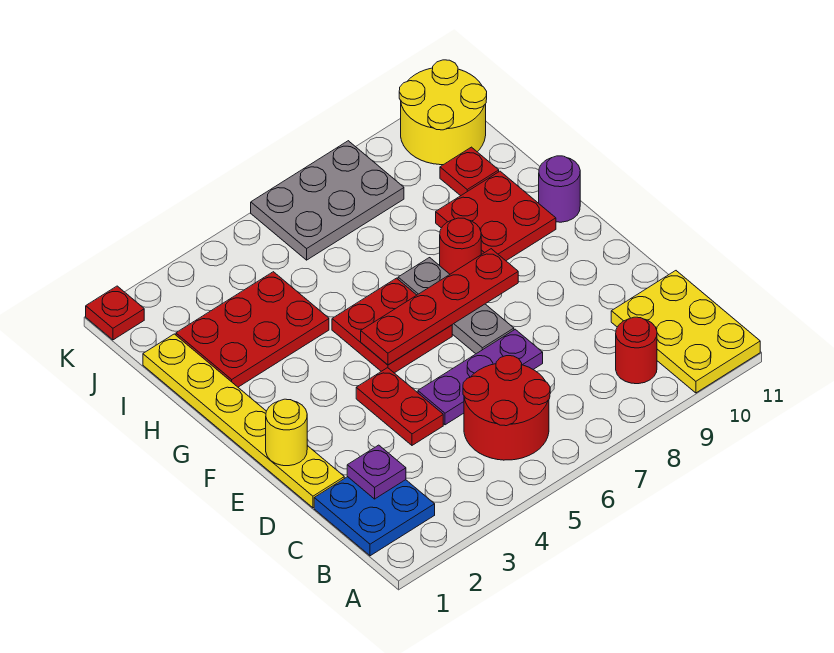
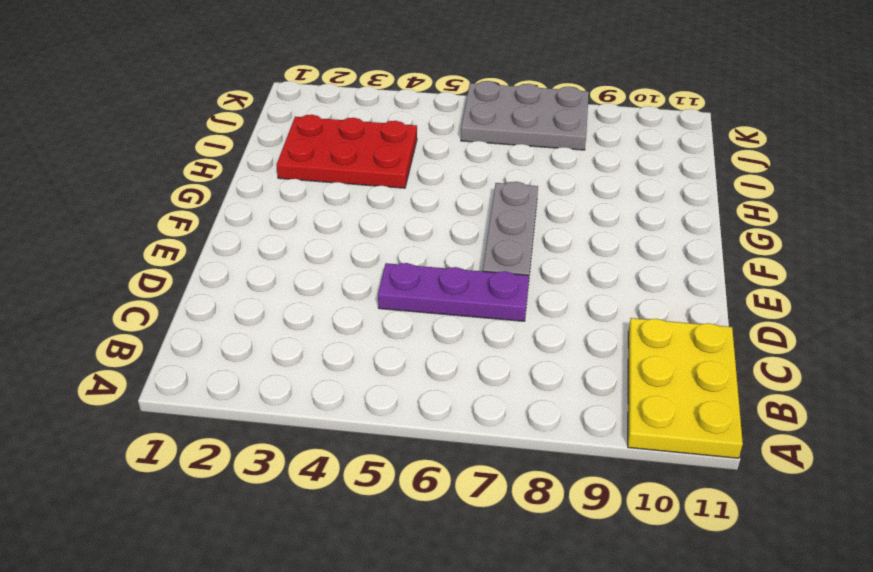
none -> blue plate B1:C2 level 1
none -> red round brick B5:C6 level 1
none -> red round brick B9 level 1

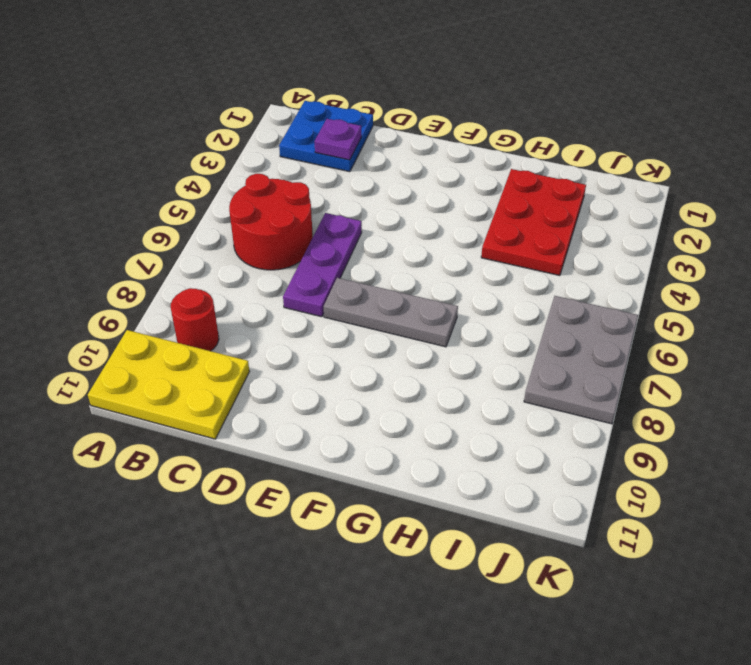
none -> yellow plate D1:I1 level 1
none -> red plate D4:E4 level 1
none -> red plate F5:G6 level 1

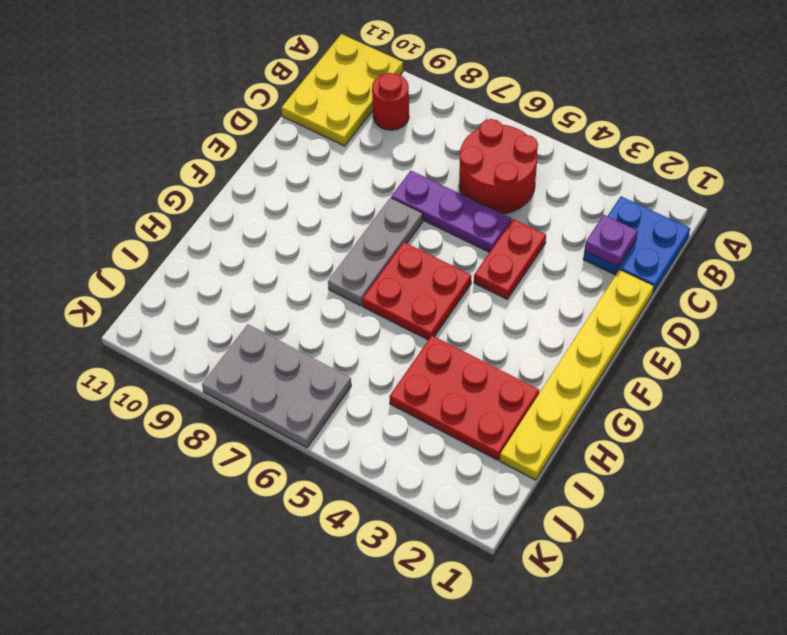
none -> red round brick G8 level 1
none -> red plate G9:H10 level 1
none -> purple round brick G11 level 1

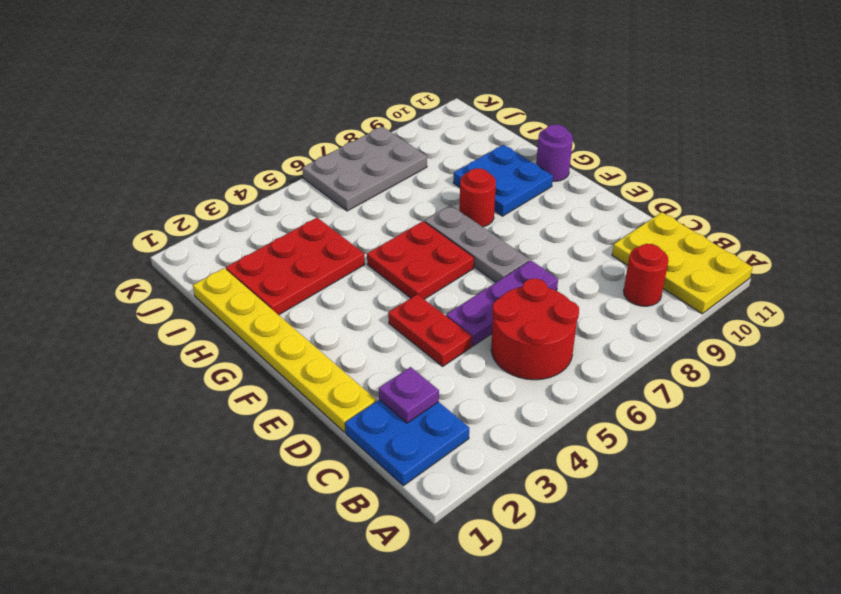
blue plate G9:H10 level 1 -> red plate G9:H10 level 1
none -> red plate I10 level 1
none -> yellow round brick J10:K11 level 1
none -> red plate K1 level 1

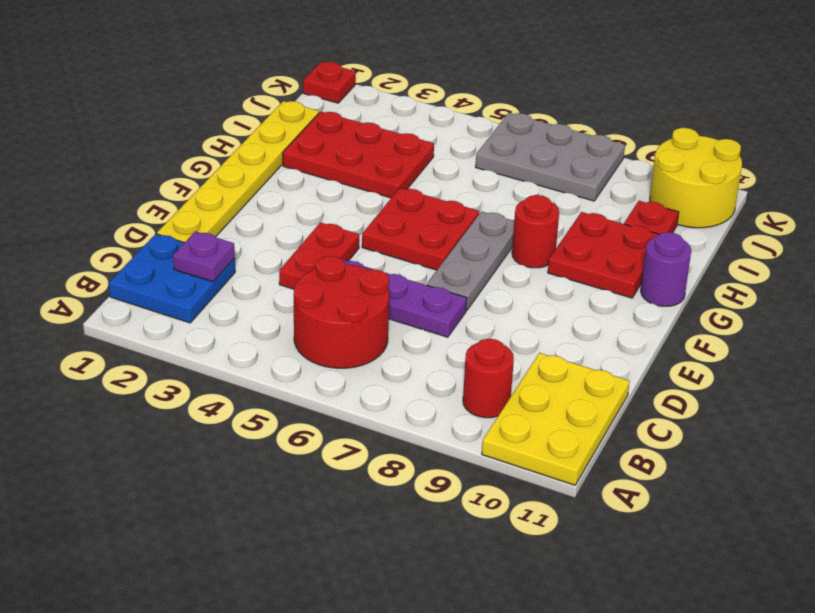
none -> yellow round brick E1 level 2
none -> red plate F5:F8 level 2

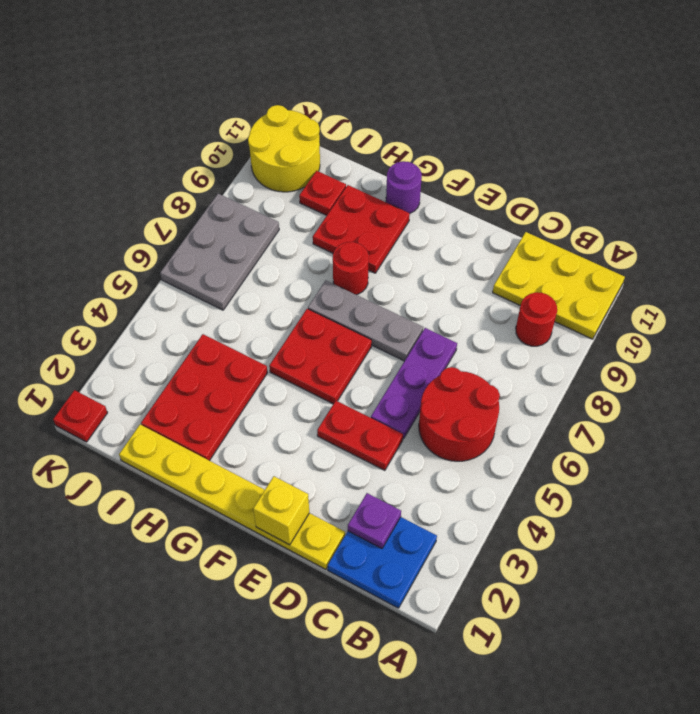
yellow brick E1 level 2 -> yellow round brick E1 level 2
none -> red plate F5:F8 level 2

